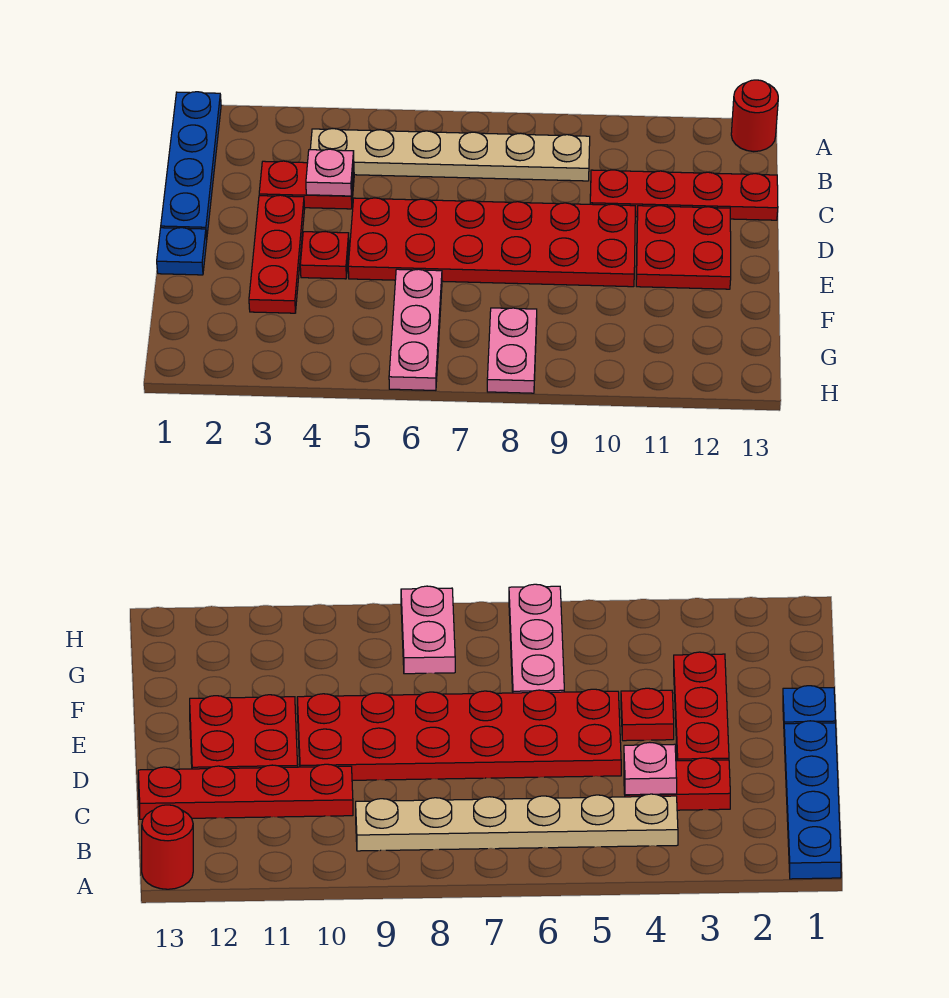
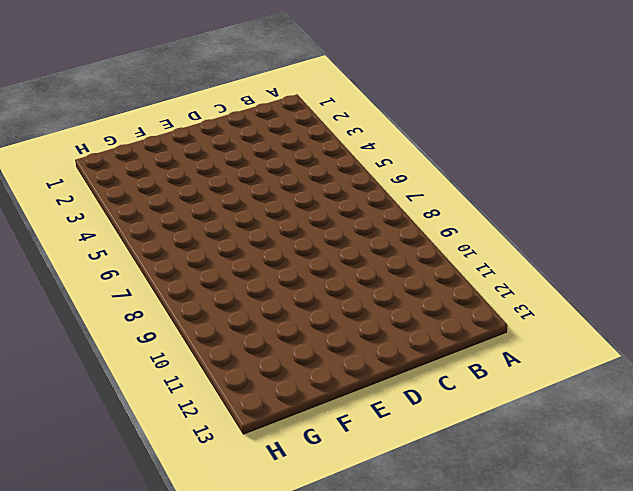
none -> blue plate A1:D1 level 1
none -> red round brick A13 level 1
none -> tan plate B4:B9 level 1

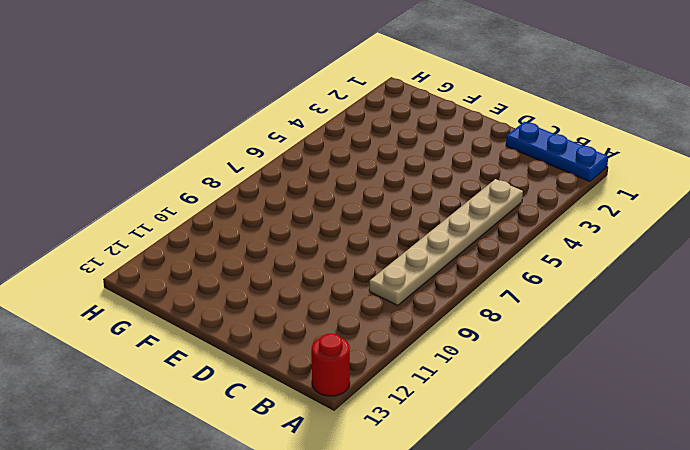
blue plate A1:C1 level 1 -> blue plate A1:D1 level 1
none -> red plate C3:C4 level 1
none -> red plate C10:C13 level 1
none -> red plate D3:F3 level 1

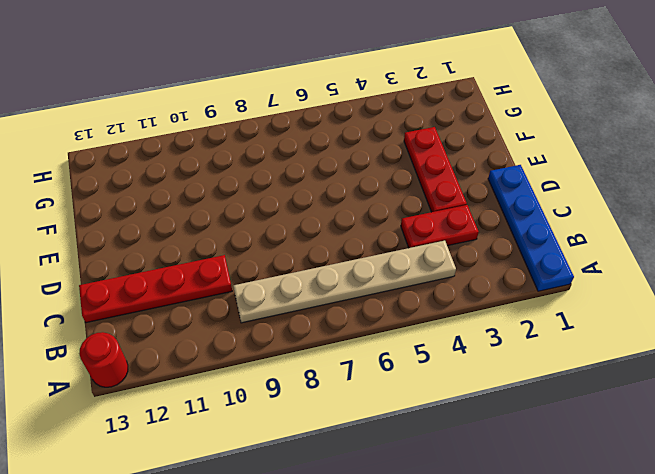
none -> red plate D5:E10 level 1
none -> red plate D11:E12 level 1
none -> blue plate E1 level 1

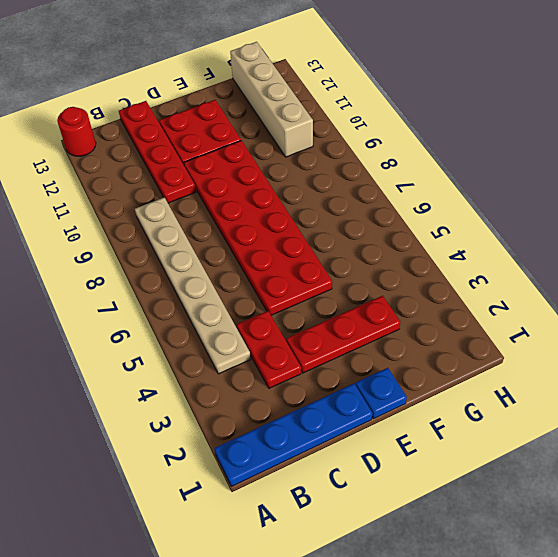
tan brick G10:G13 level 1 -> none
none -> red plate E4 level 1
none -> pink plate F6:H6 level 1
none -> pink plate G8:H8 level 1

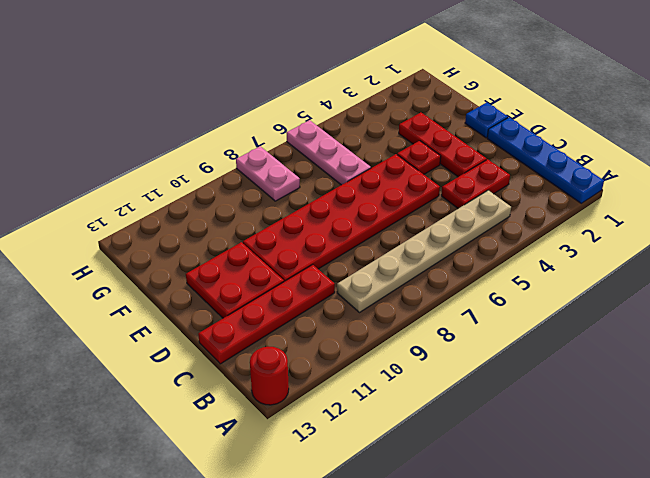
none -> pink plate C4 level 2

